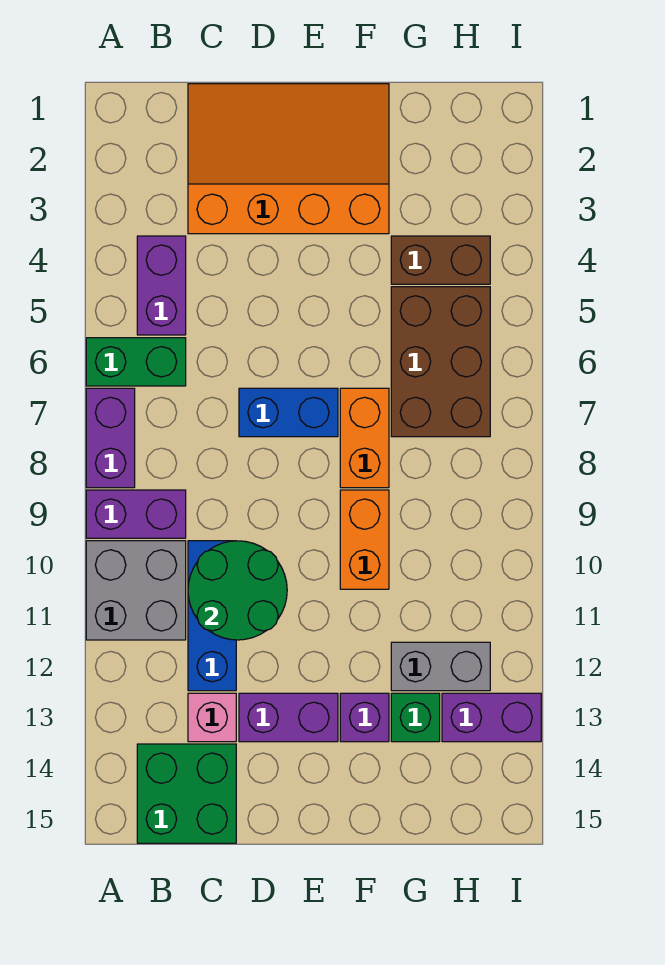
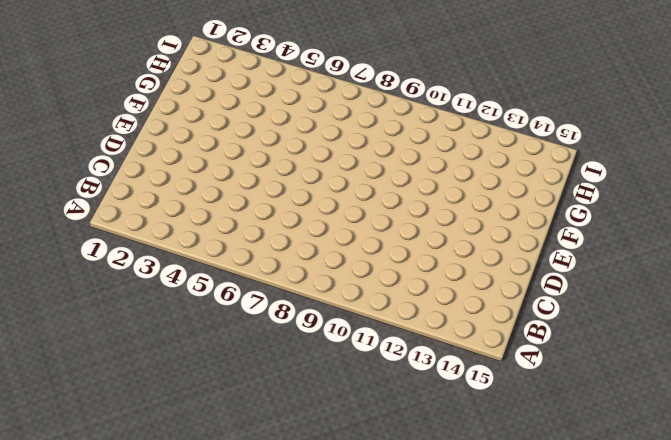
none -> green brick A6:B6 level 1
none -> purple brick A7:A8 level 1
none -> purple brick A9:B9 level 1

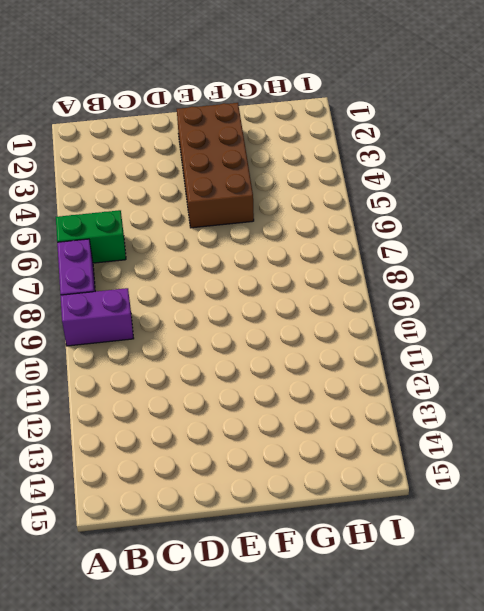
brown brick E2:F5 level 1 -> orange slope C1:F3 level 1 top 3
none -> grey brick A10:B11 level 1
none -> purple brick B4:B5 level 1
none -> green brick B14:C15 level 1

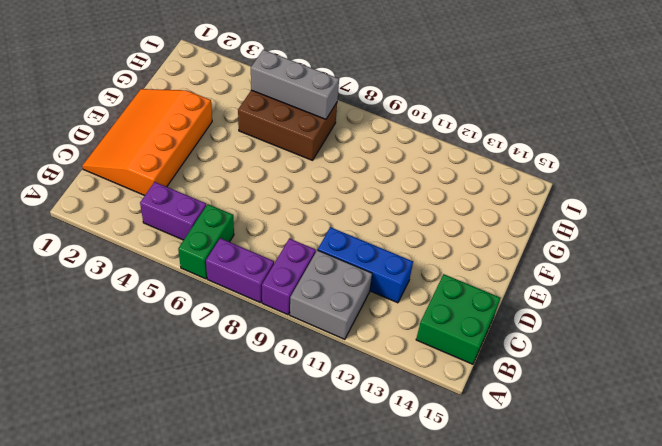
grey brick H5:H7 level 2 -> none
none -> pink brick C13 level 1
none -> blue brick D7:E7 level 1
none -> purple brick D13:E13 level 1

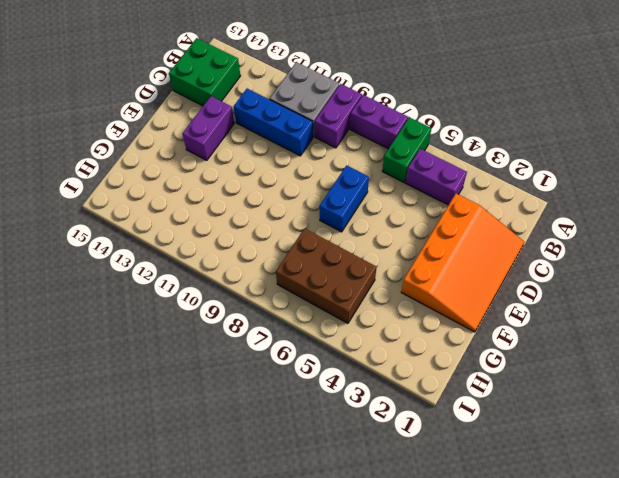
none -> pink brick C13 level 1
none -> orange brick F7:F8 level 1
none -> orange brick F9:F10 level 1

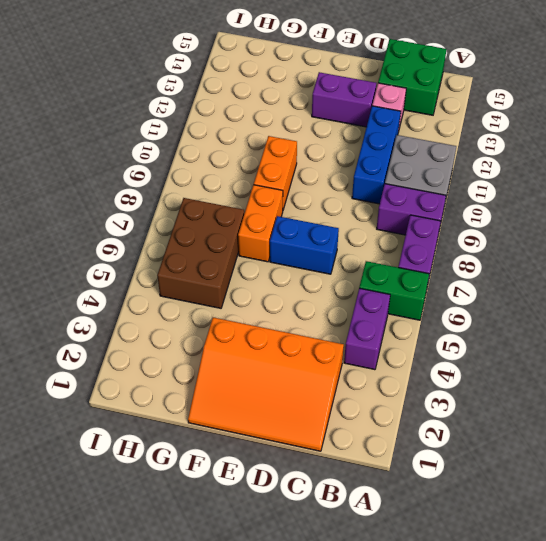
none -> purple brick F13 level 1
none -> brown brick G4:H4 level 1
none -> grey brick G12:H12 level 1

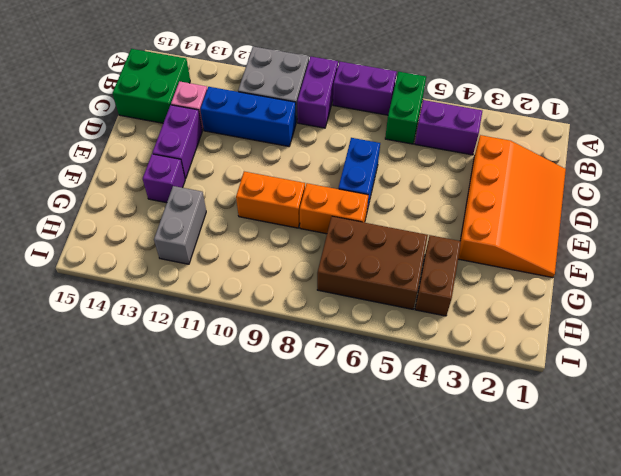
none -> green brick G13 level 1
none -> purple brick H13:I13 level 1
none -> green round brick C10:D11 level 2

